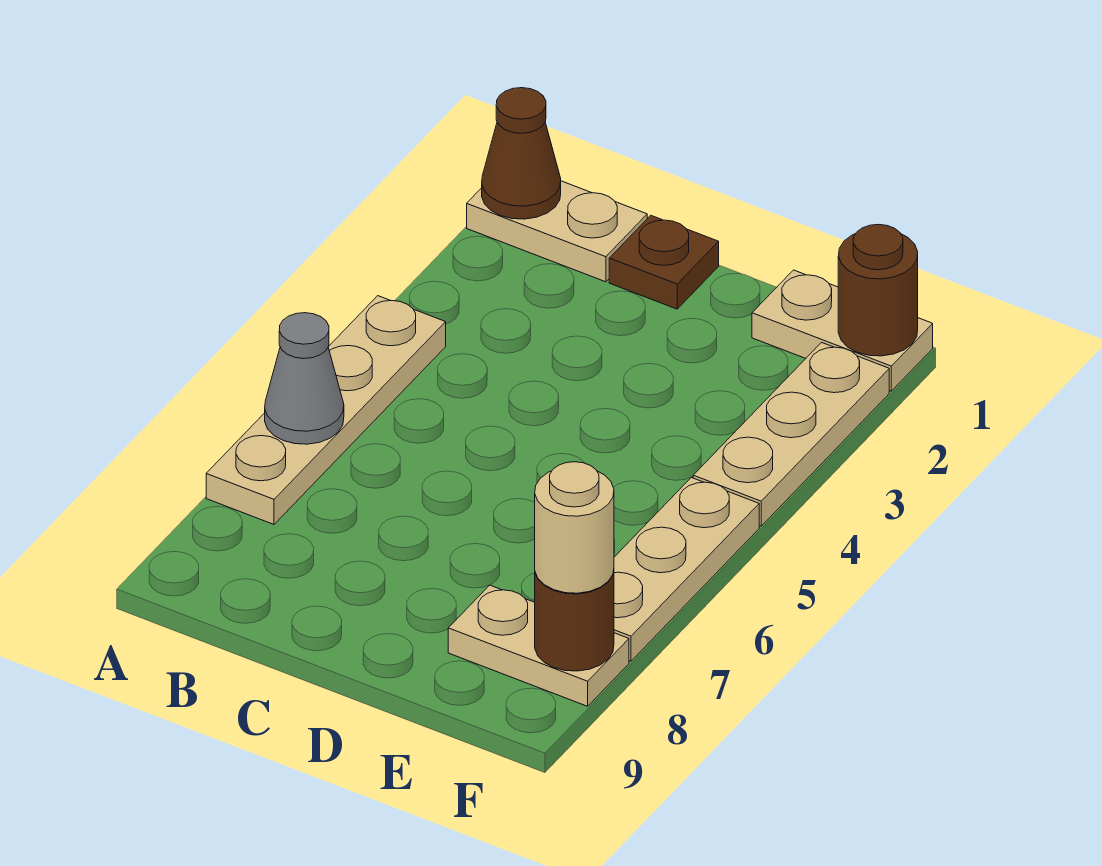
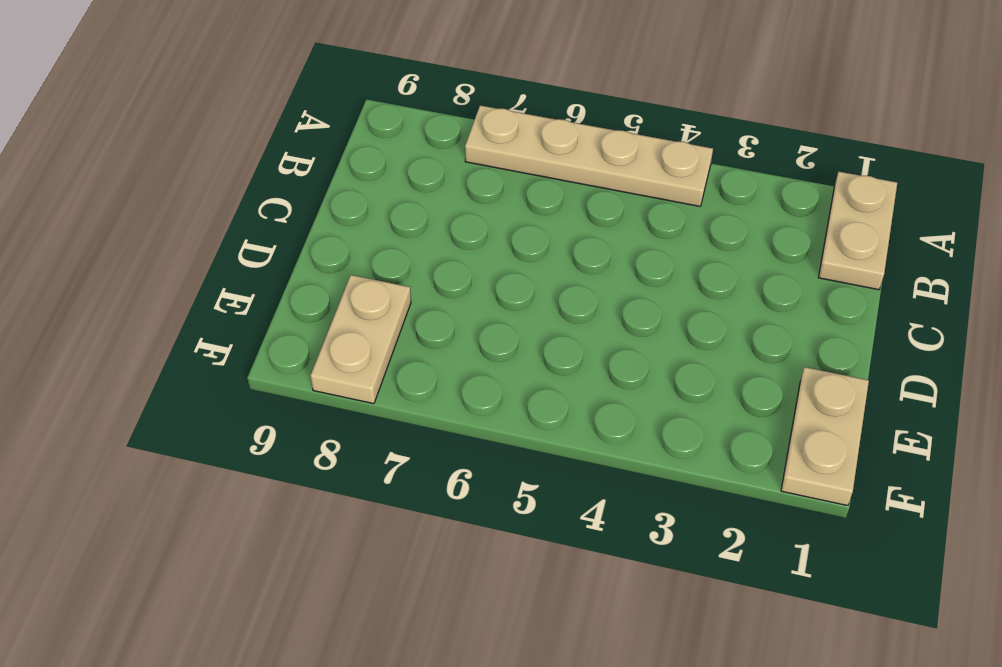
none -> brown plate C1 level 1
none -> tan plate F2:F4 level 1
none -> tan plate F5:F7 level 1

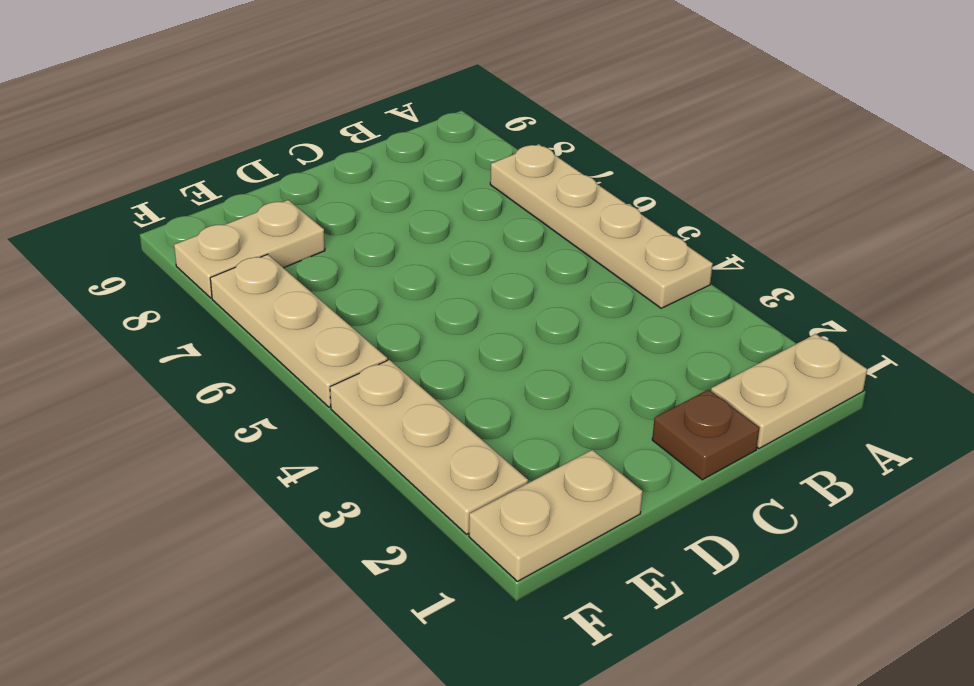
none -> brown cone A1 level 2
none -> grey cone A6 level 2
none -> brown round brick F1 level 2

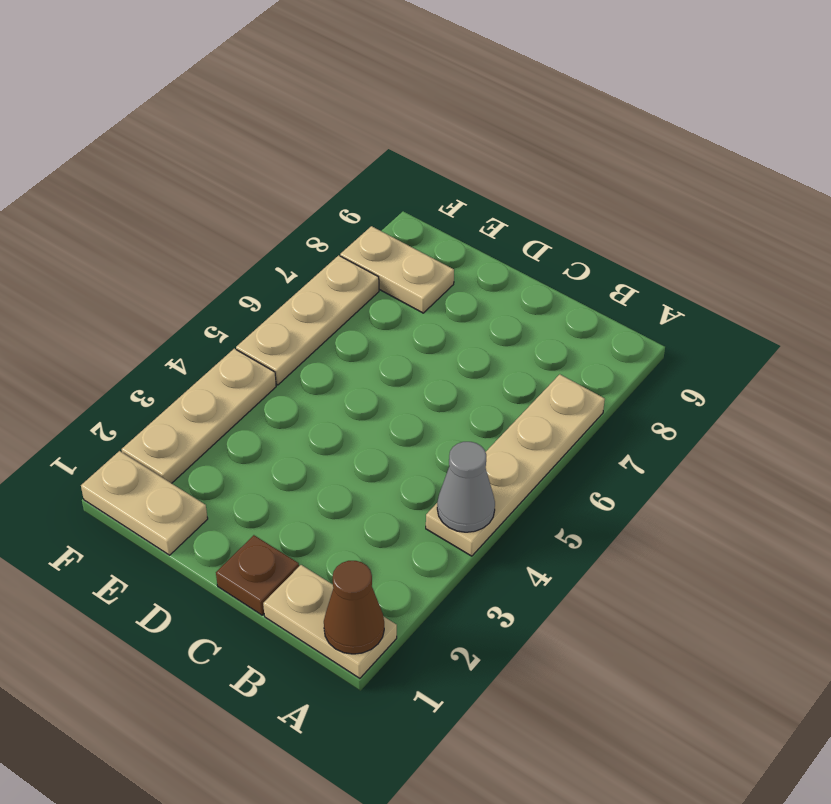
grey cone A4 level 2 -> grey cone A6 level 2
none -> brown round brick F1 level 2
none -> brown round brick F8 level 2
none -> tan round brick F8 level 3

